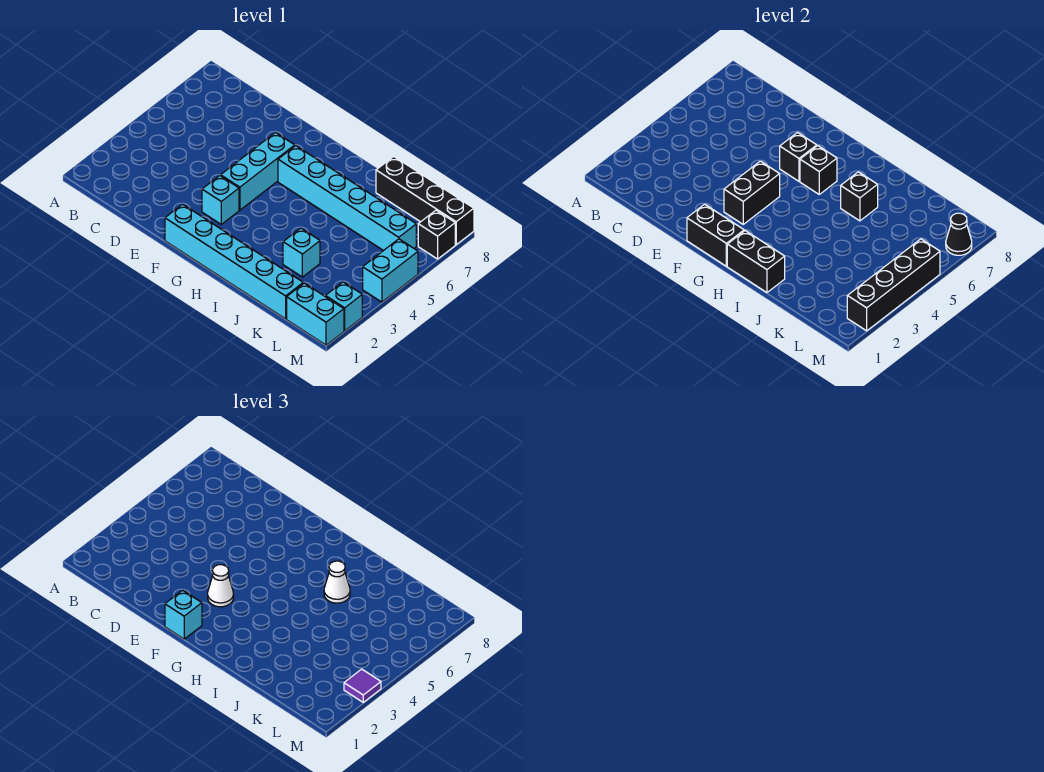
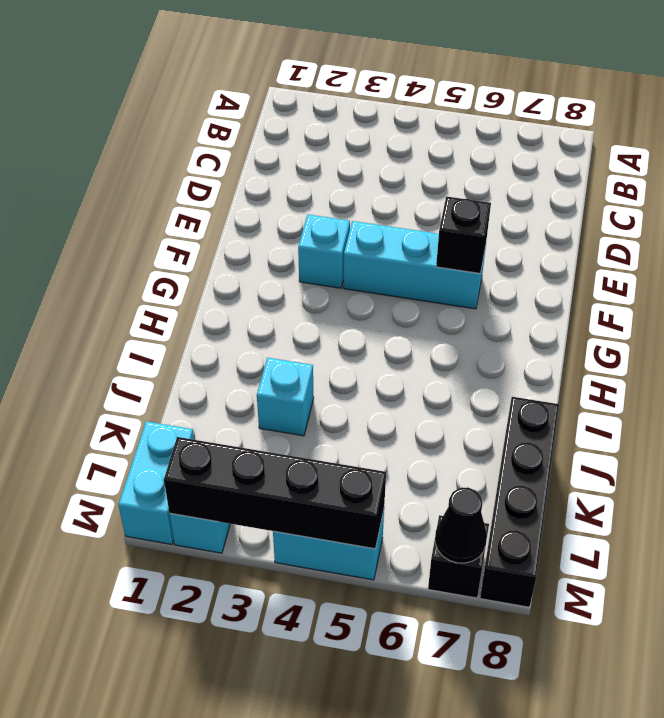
none -> cyan brick F1:K1 level 1
none -> cyan brick G6:L6 level 1
none -> black brick F1:G1 level 2

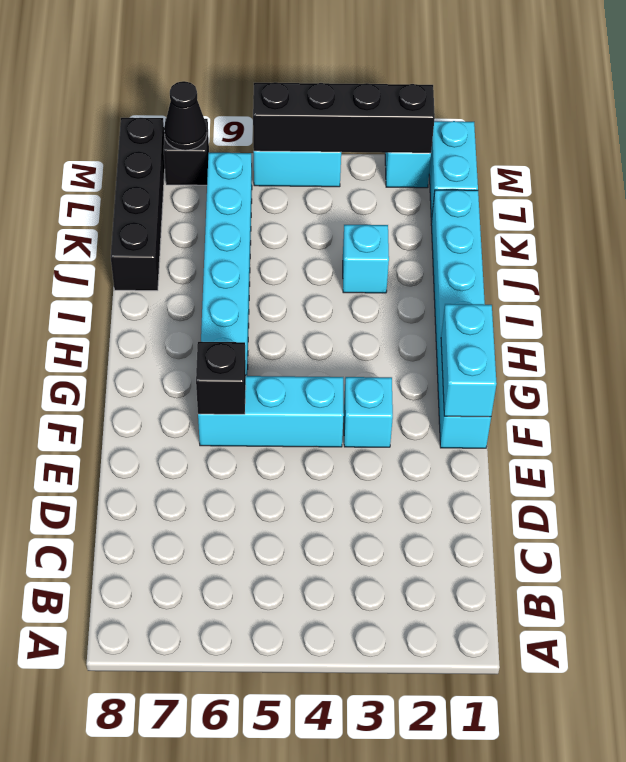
cyan brick F1:G1 level 2 -> black brick F1:G1 level 2
none -> black brick F3:F4 level 2
none -> black brick G6 level 2
none -> black brick H1:I1 level 2

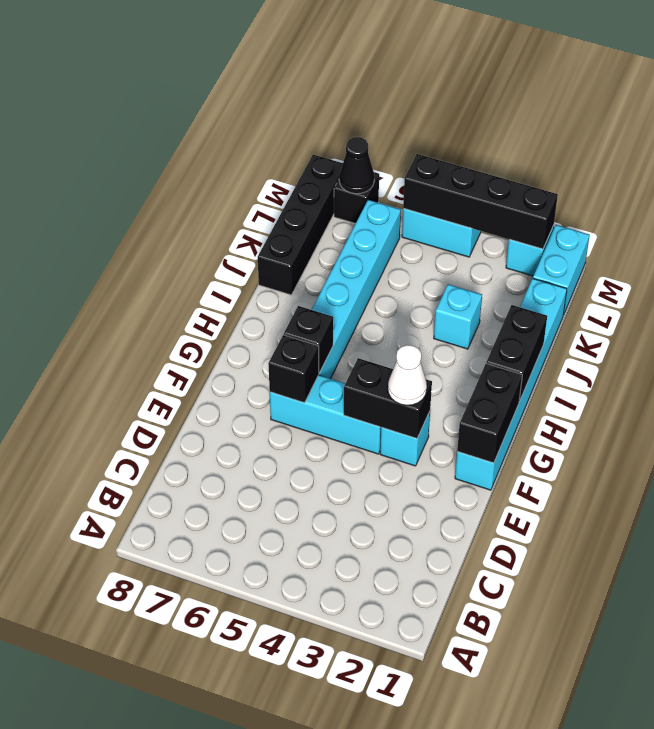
none -> black brick I6 level 2
none -> cyan brick F1 level 3
none -> white cone I6 level 3

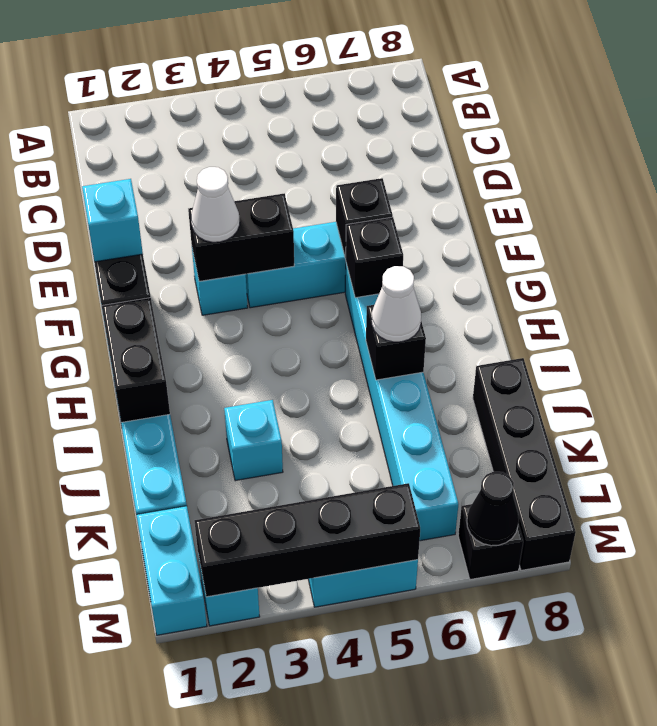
none -> purple tile M3 level 3

